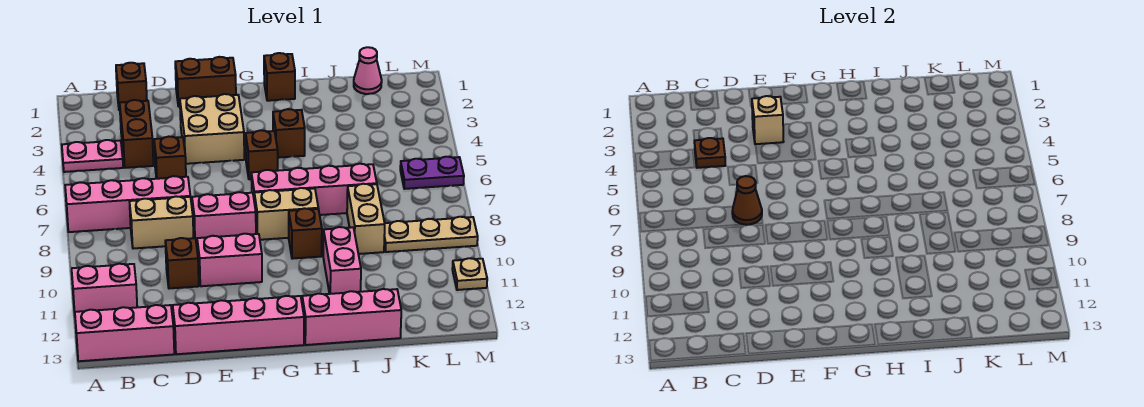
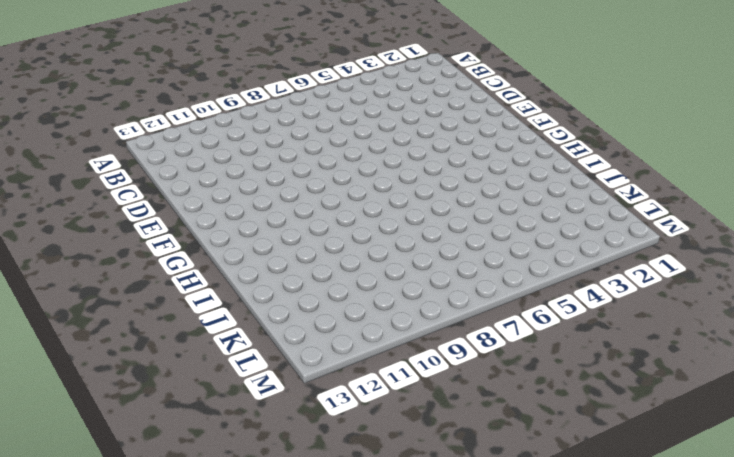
none -> pink plate A4:B4 level 1
none -> pink brick A7:D7 level 1
none -> pink brick A11:B11 level 1
none -> pink brick A13:C13 level 1

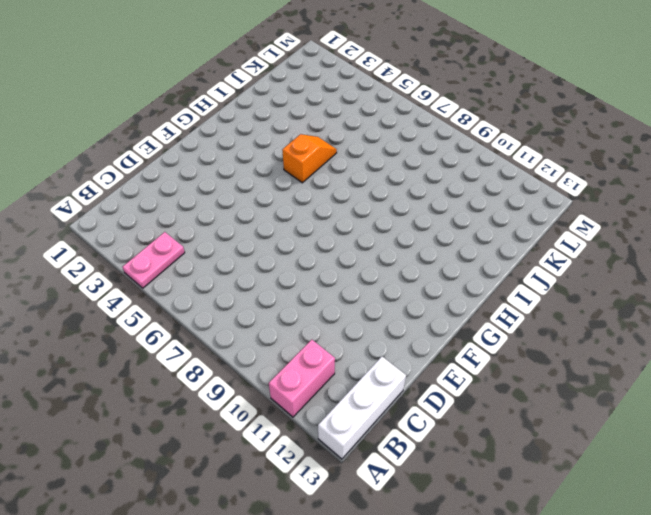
white brick A13:C13 level 1 -> pink brick A13:C13 level 1
orange slope H5:I5 level 1 top H -> none
none -> pink brick A7:D7 level 1
none -> brown brick C1 level 1
none -> brown brick C3:C4 level 1
none -> tan brick C8:D8 level 1

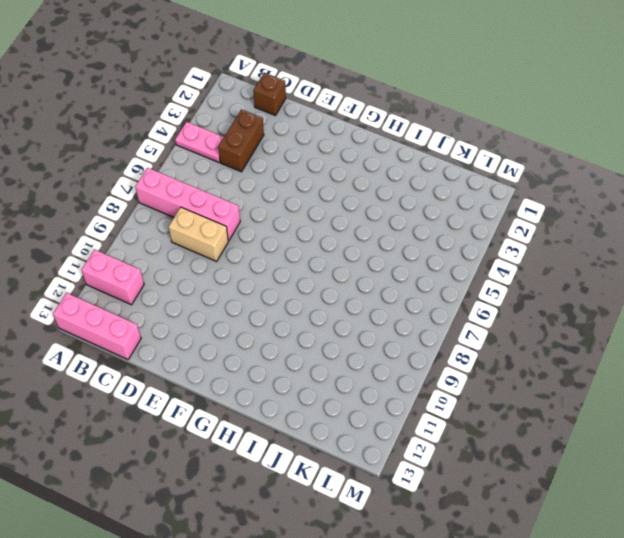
none -> brown brick D5 level 1
none -> brown brick D10 level 1
none -> pink brick D13:G13 level 1
none -> brown brick E1:F1 level 1

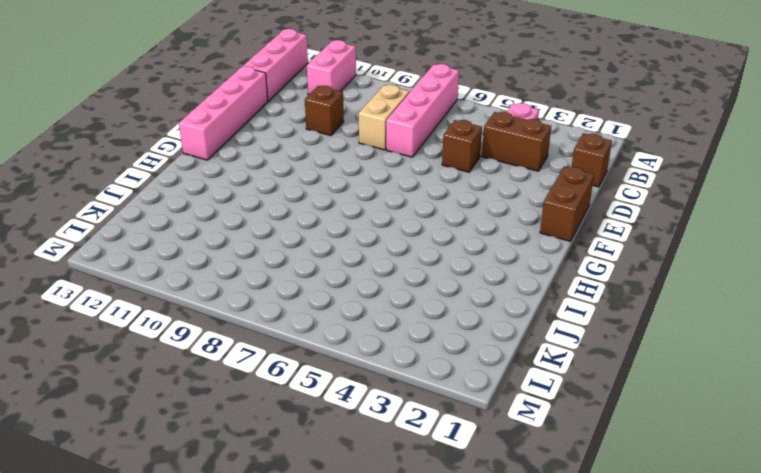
none -> tan brick E3:F4 level 1
none -> pink brick E8:F8 level 1
none -> pink brick E10:F10 level 1
none -> brown brick G5 level 1

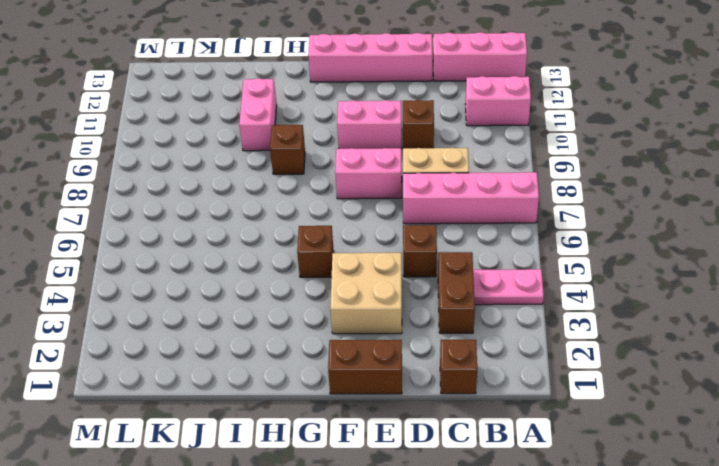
none -> pink brick G7:J7 level 1
none -> tan brick G8:H8 level 1
none -> brown brick H1 level 1
none -> brown brick H4 level 1

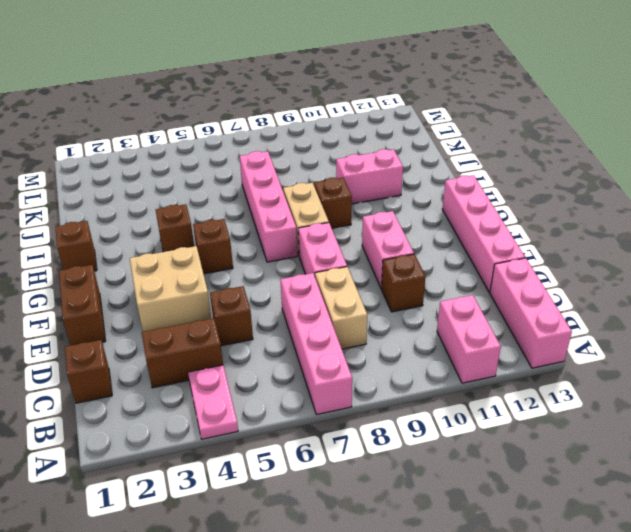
none -> pink brick H13:J13 level 1
none -> tan brick J8:J9 level 1
none -> pink cone K1 level 1
none -> tan plate K9:M9 level 1

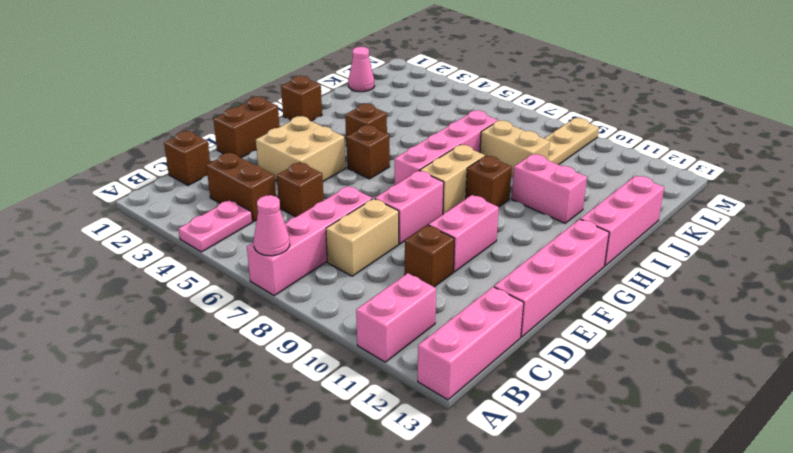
pink cone A7 level 2 -> none
none -> purple plate L6:M6 level 1
none -> tan plate M11 level 1
none -> brown plate C4 level 2
none -> brown cone D7 level 2

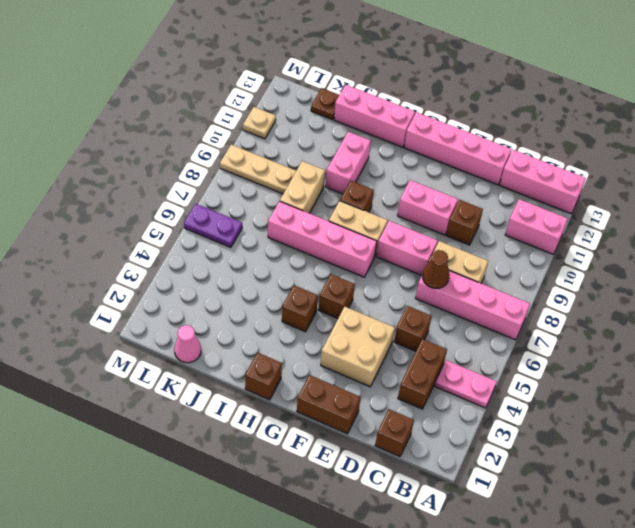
brown plate K13 level 1 -> brown plate C4 level 2
none -> tan brick E3 level 2

